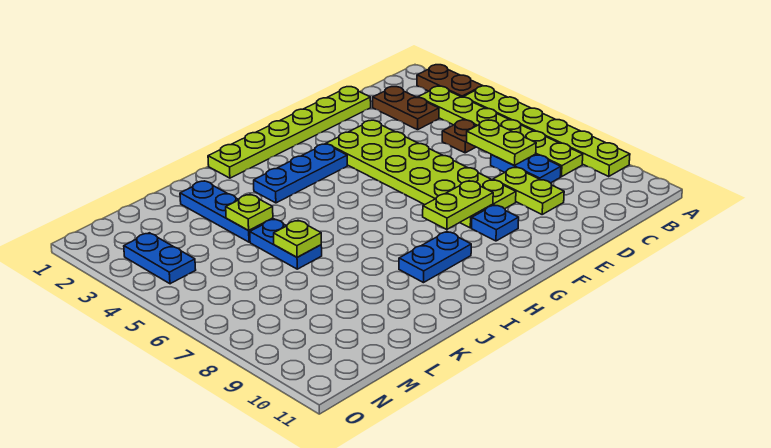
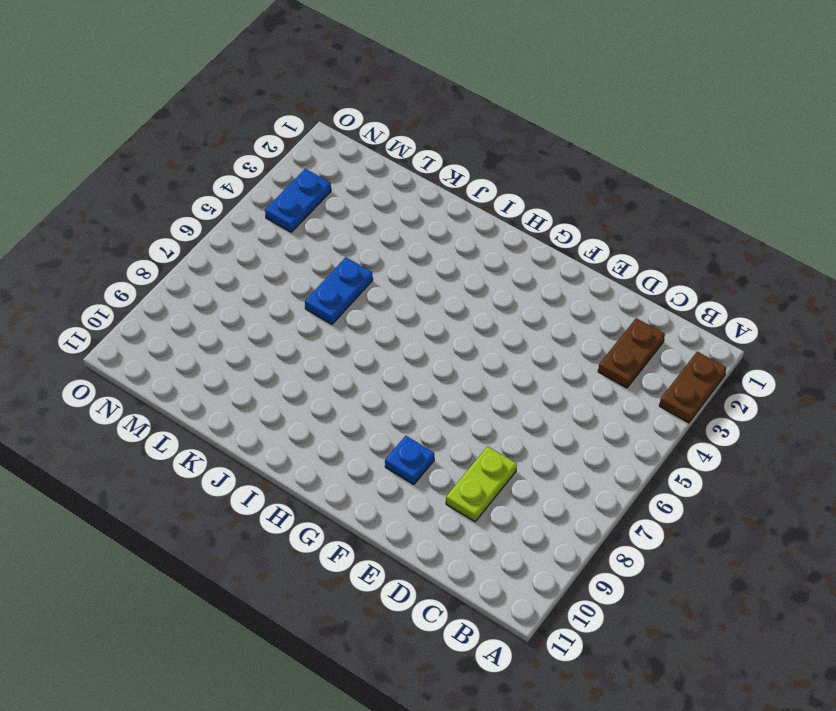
none -> lime plate A4:A9 level 1
none -> lime plate B3:B8 level 1
none -> brown plate C5 level 1

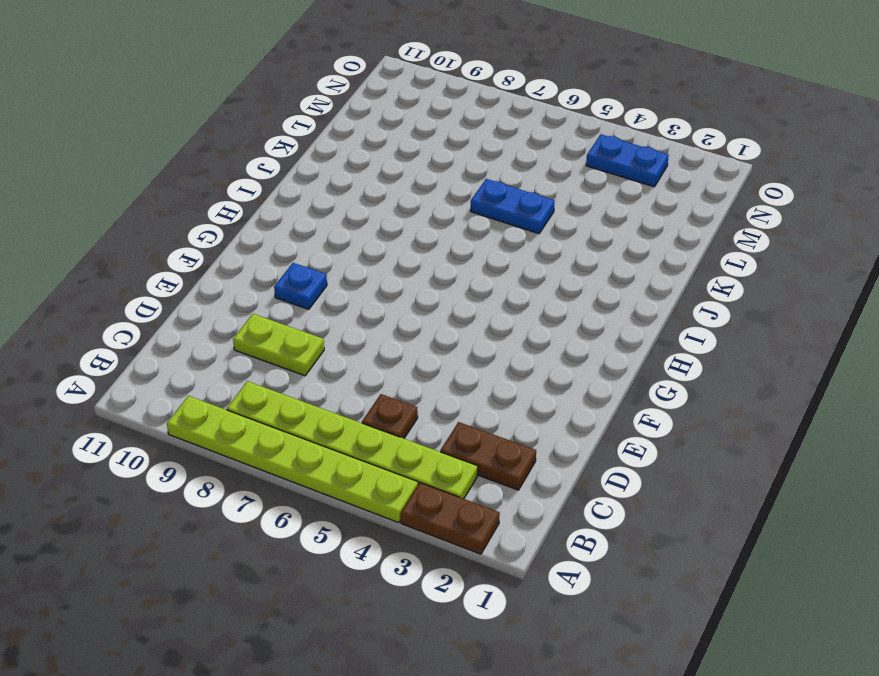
none -> blue plate C7:C8 level 1
none -> lime plate D1:I1 level 1
none -> lime plate E3:F8 level 1

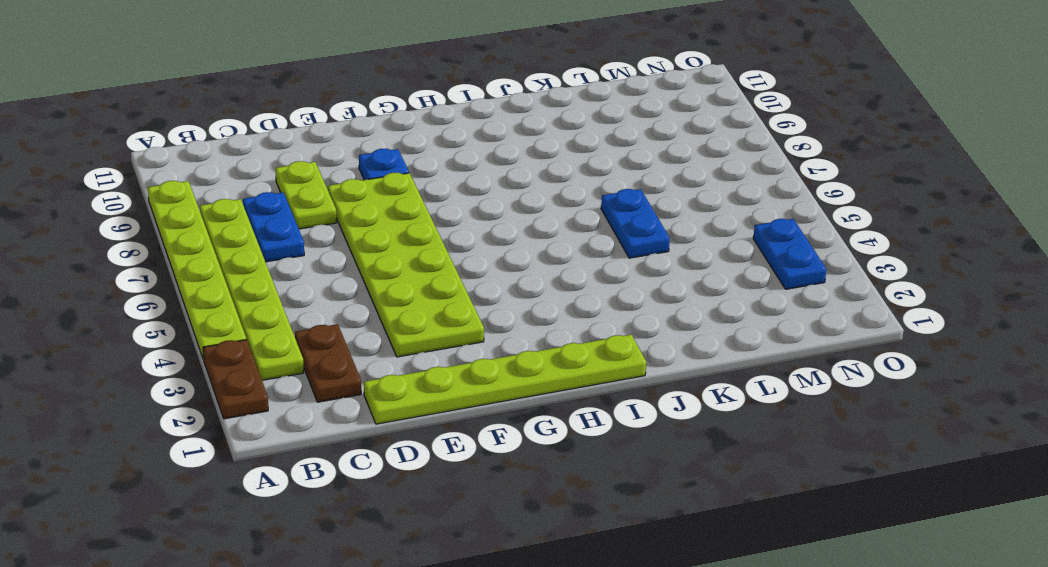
none -> brown plate C5 level 1
none -> blue plate G3:I3 level 1
none -> blue plate H9:I9 level 1

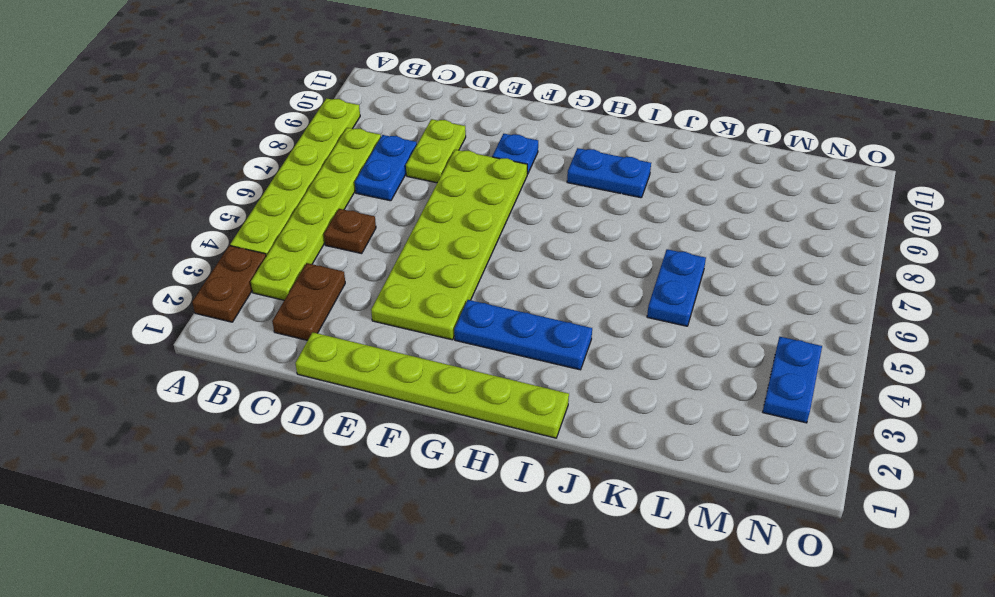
none -> blue plate K2:K4 level 1
none -> lime plate C6:C7 level 2
none -> lime plate F8:G8 level 2

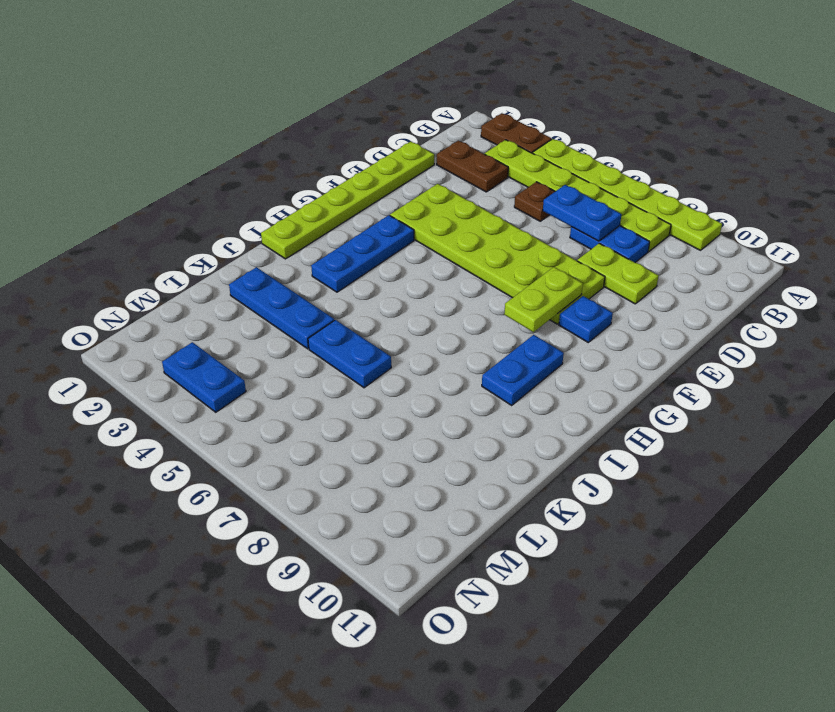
blue plate C6:C7 level 2 -> lime plate C6:C7 level 2
none -> lime plate K4 level 2
none -> lime plate K6 level 2

